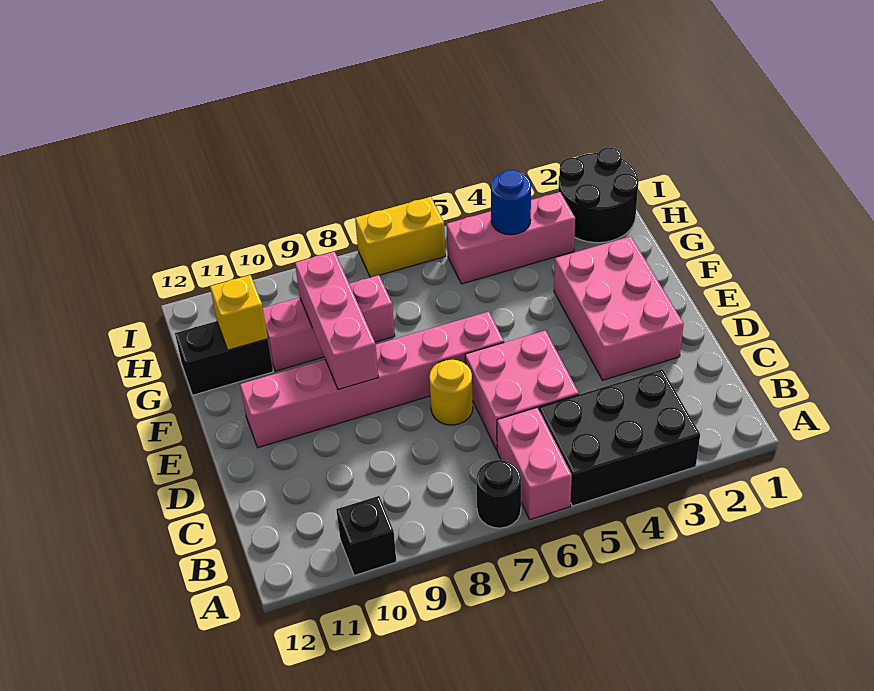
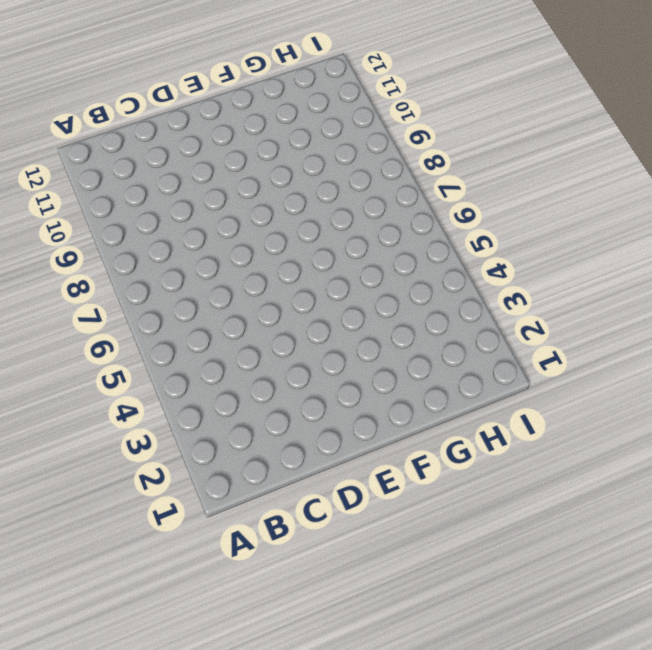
none -> black brick A3:B5 level 1
none -> pink brick A6:B6 level 1
none -> black round brick A7 level 1

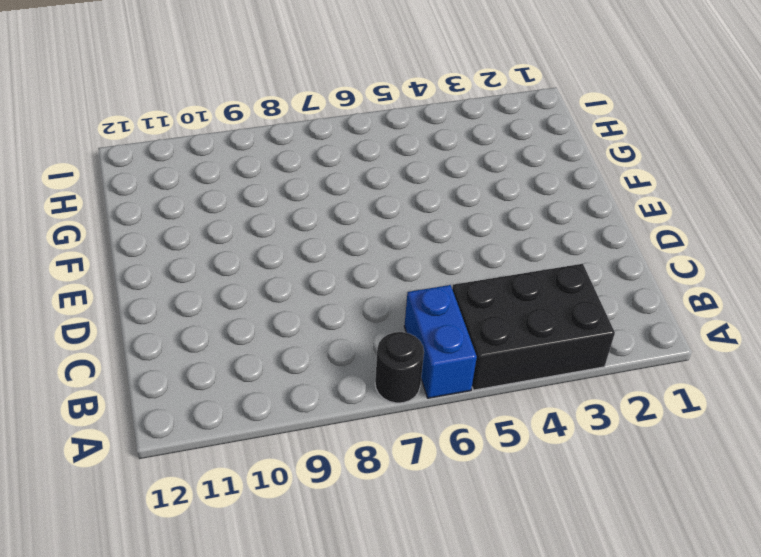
blue brick A6:B6 level 1 -> pink brick A6:B6 level 1
none -> black brick A10 level 1
none -> pink brick C5:D6 level 1
none -> pink brick D2:F3 level 1

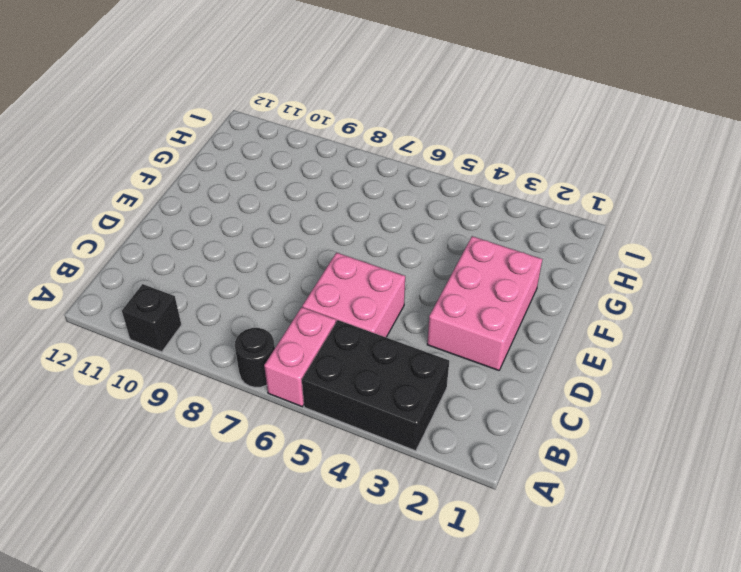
none -> yellow round brick D7 level 1
none -> pink brick E6:E11 level 1
none -> pink brick G8:G10 level 1

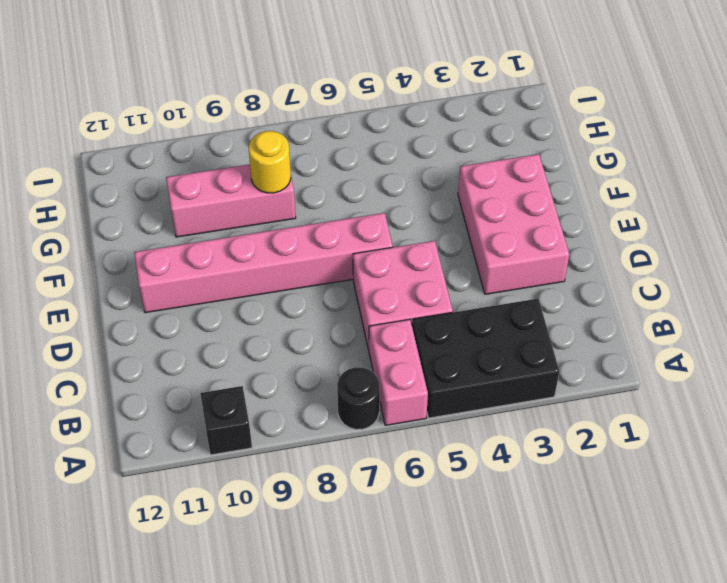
yellow round brick G8 level 2 -> yellow round brick D7 level 1
none -> black brick G11:G12 level 1
none -> black round brick H1:I2 level 1
none -> pink brick H3:H5 level 1

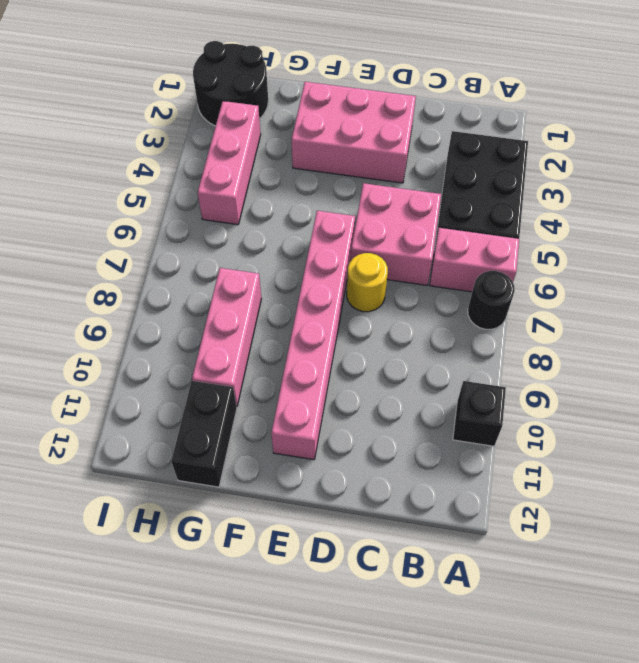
none -> yellow brick I6:I7 level 1
none -> pink brick E9:G9 level 2
none -> yellow brick G11 level 2

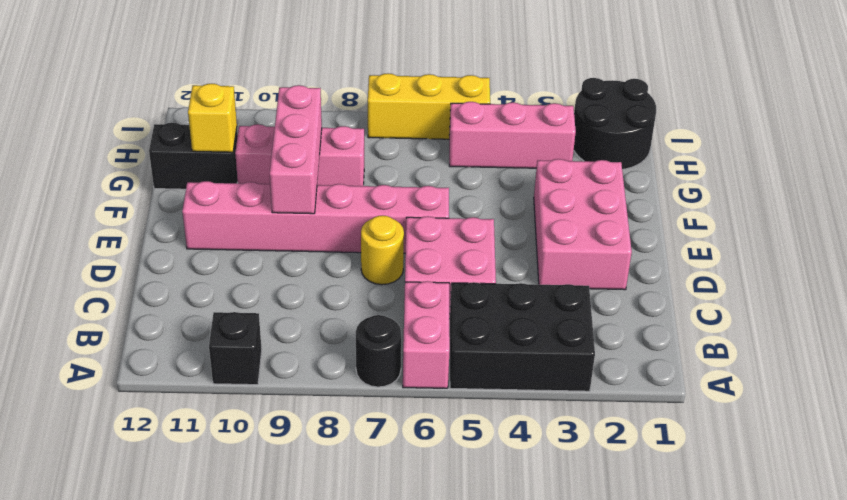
yellow brick I5:I7 level 1 -> yellow brick I6:I7 level 1
none -> blue round brick H4 level 2

